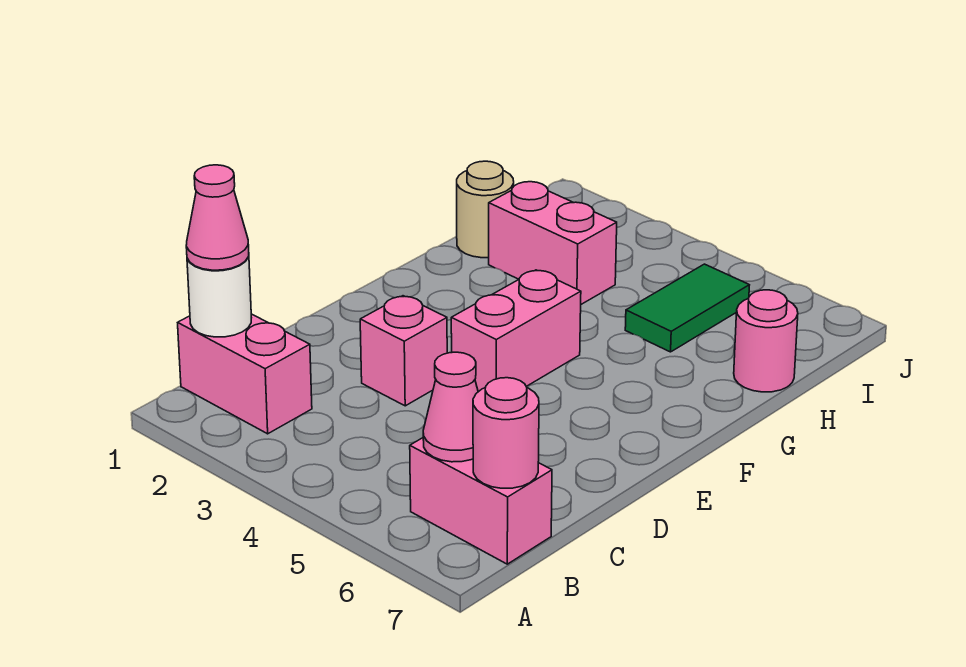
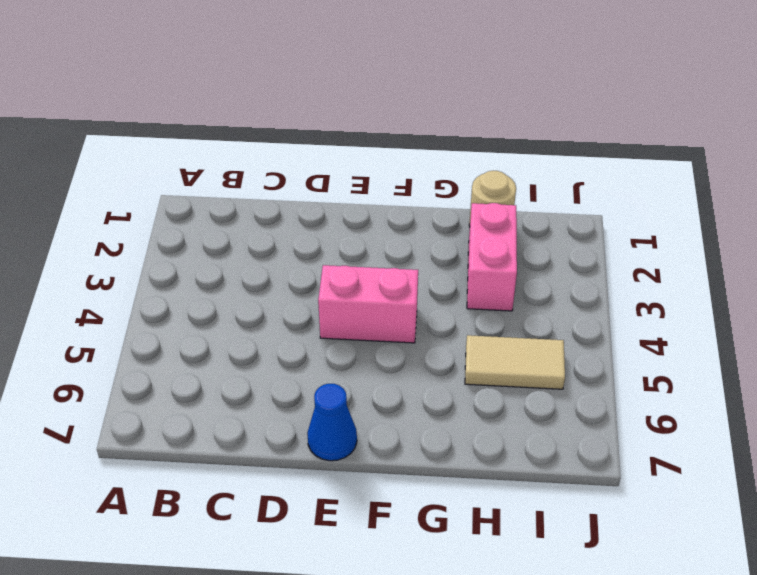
blue cone E7 level 1 -> none
tan tile H5:I5 level 1 -> green tile H5:I5 level 1
none -> pink brick B1:B2 level 1
none -> pink brick B6:B7 level 1
none -> pink brick D3 level 1

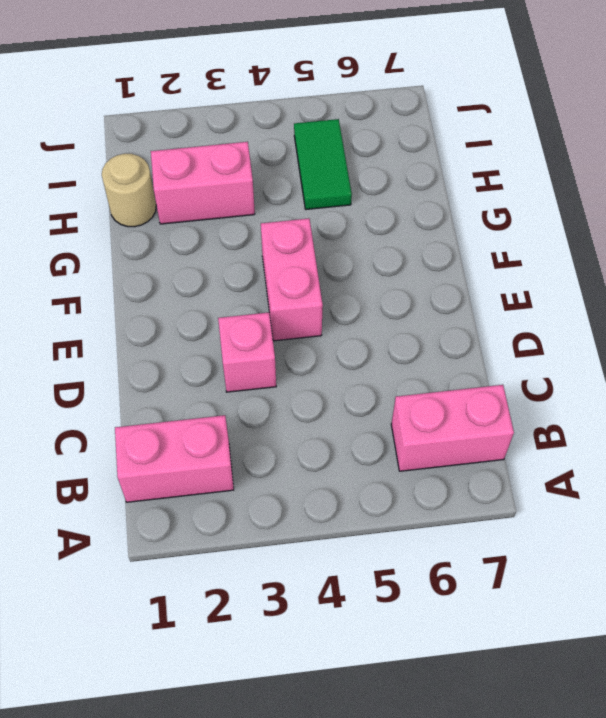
none -> pink round brick H7 level 1
none -> white round brick B1 level 2
none -> pink cone B6 level 2

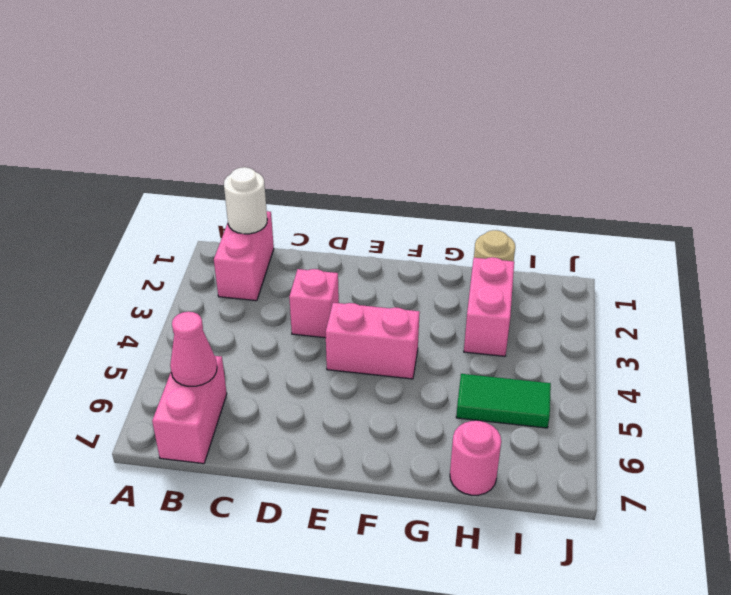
none -> pink round brick B7 level 2
none -> pink cone B1 level 3

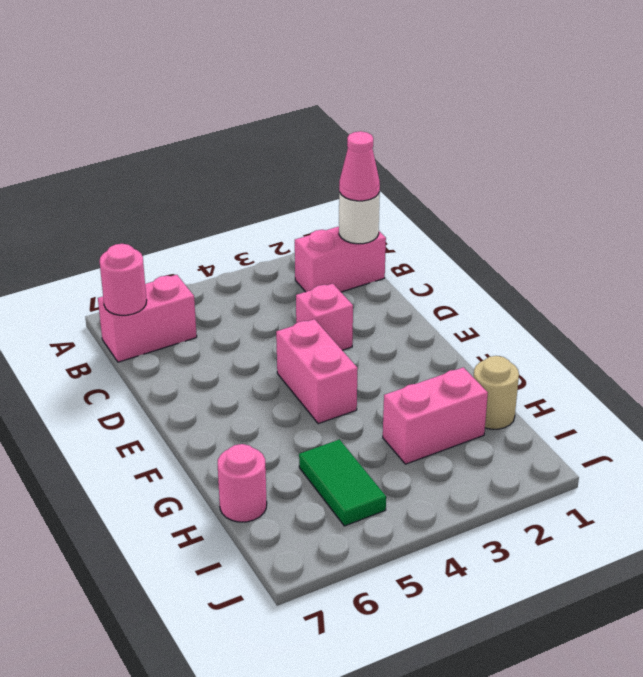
none -> pink cone B6 level 2

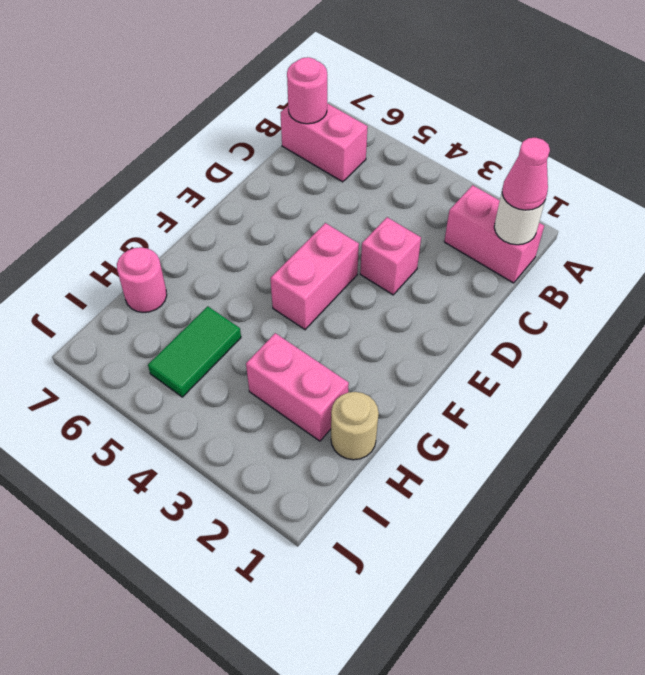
none -> pink cone B6 level 2

